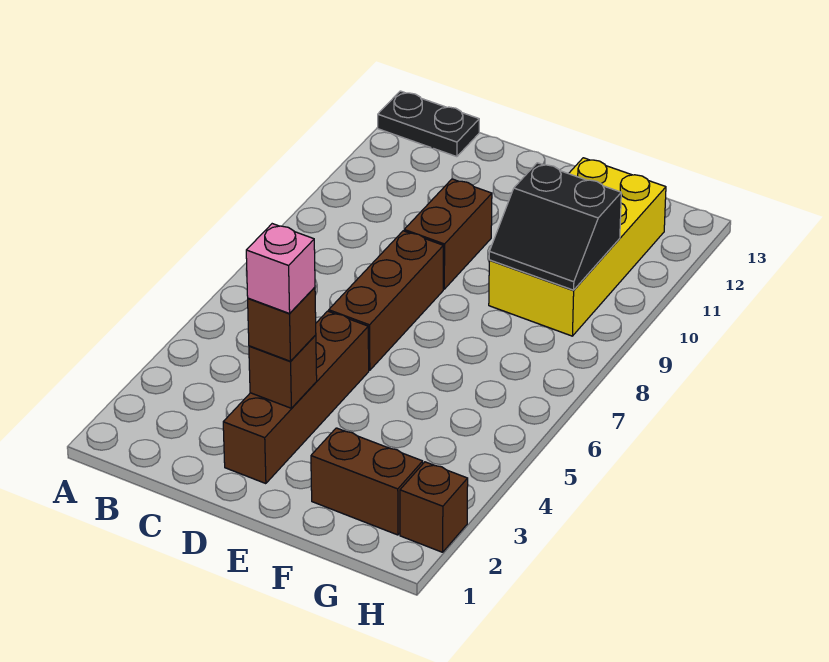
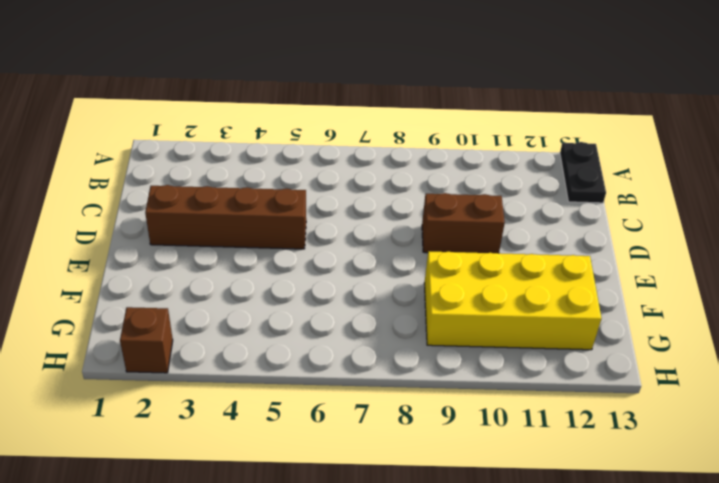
none -> brown brick D6:D8 level 1
none -> brown brick F2:G2 level 1

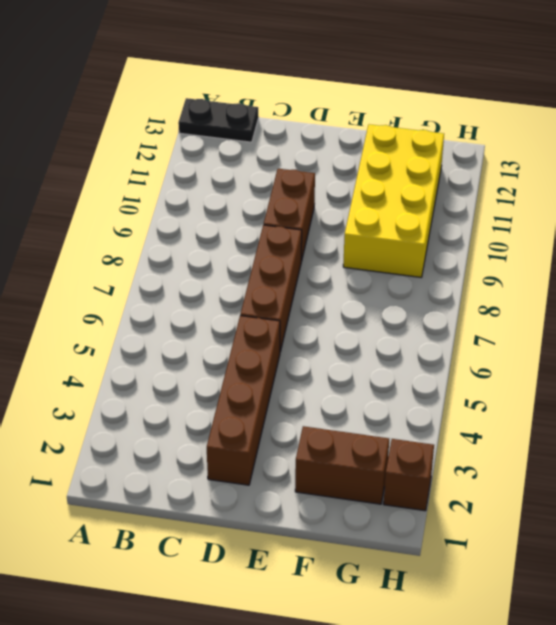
none -> brown brick D3 level 2
none -> black slope F9:G10 level 2 top 10

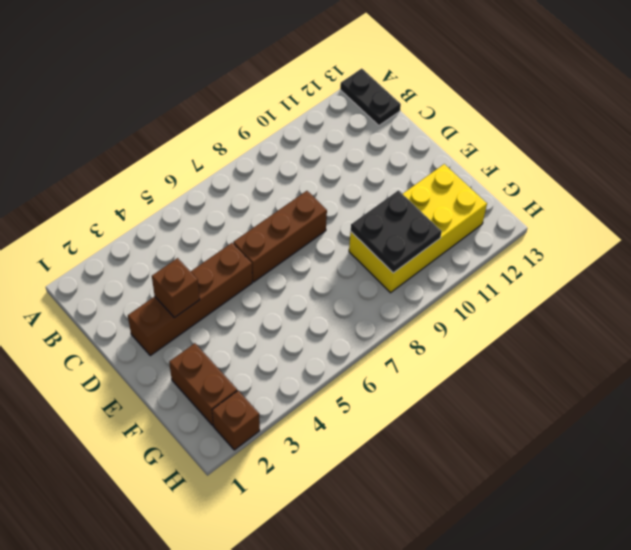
black plate F9:G10 level 2 -> black slope F9:G10 level 2 top 10
none -> brown brick D9:D10 level 1
none -> brown brick D3 level 3

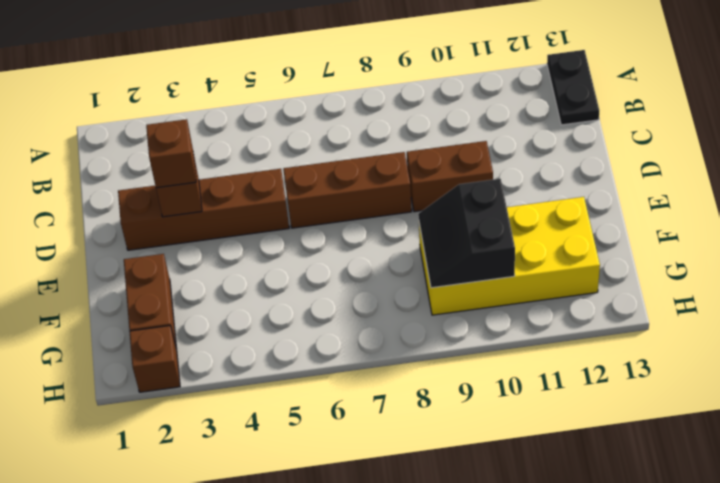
none -> pink brick D3 level 4

